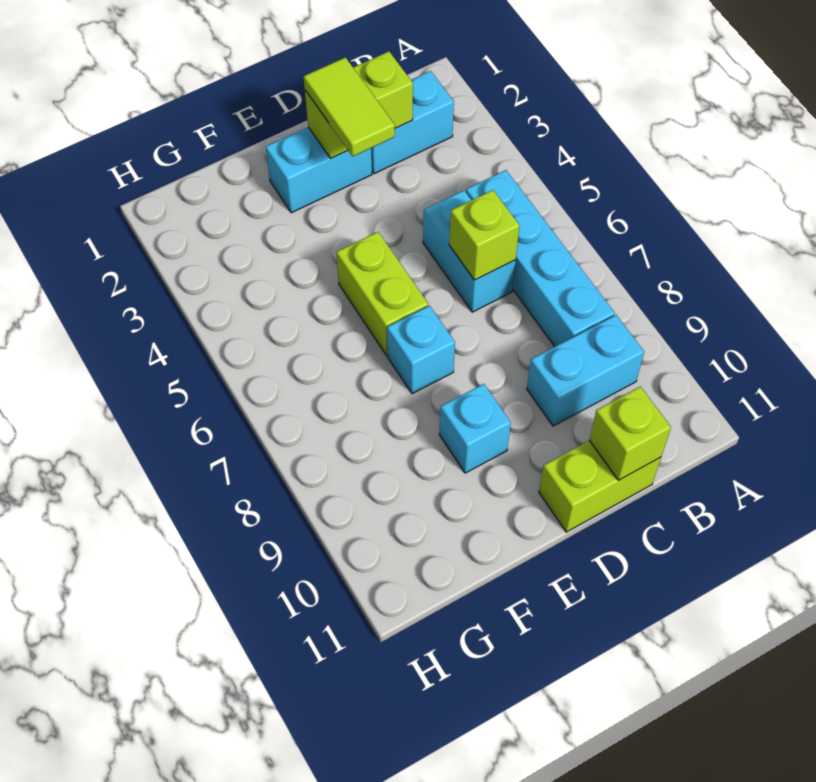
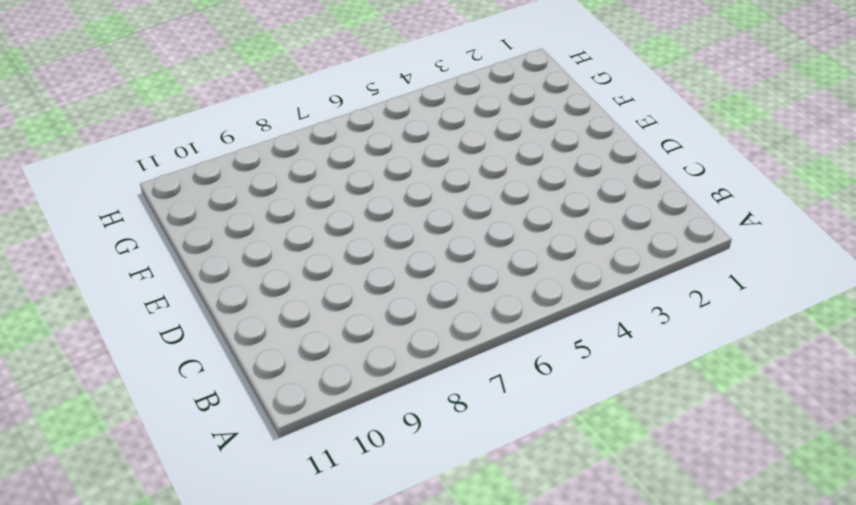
none -> cyan brick B2:C2 level 1
none -> cyan brick B5:B8 level 1
none -> cyan brick B9:C9 level 1

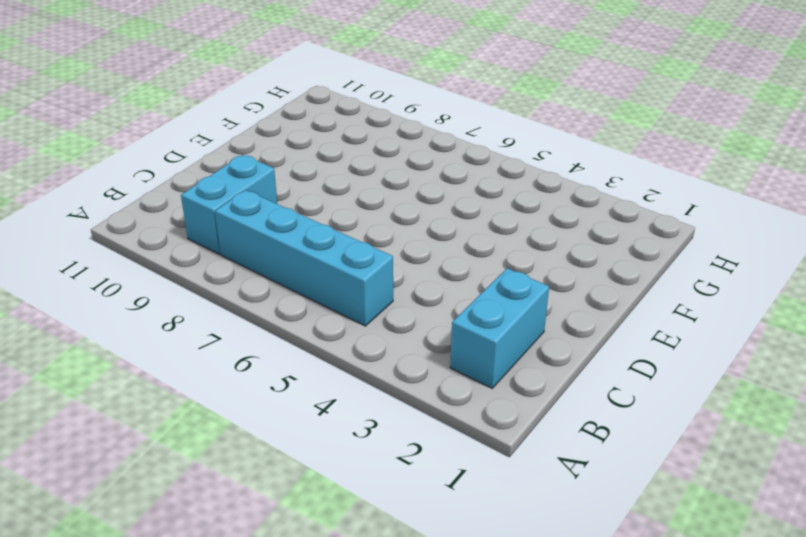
none -> cyan brick C5:C6 level 1
none -> lime brick C11:D11 level 1
none -> cyan brick D2:E2 level 1

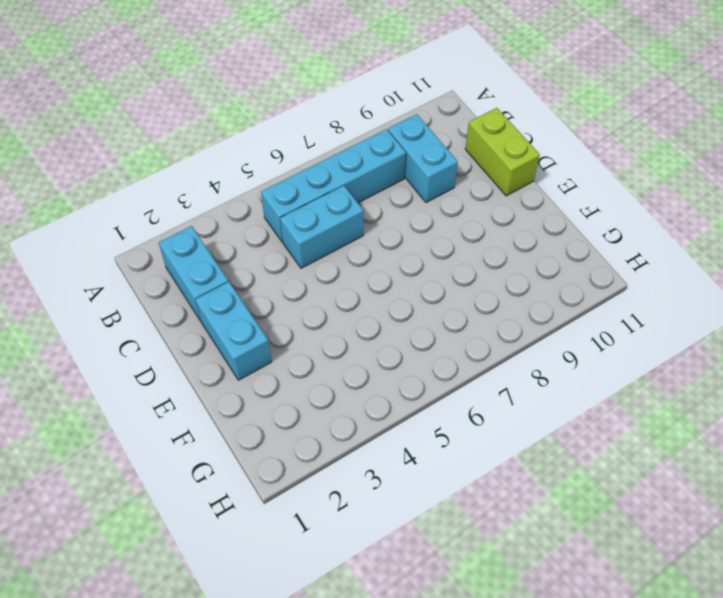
none -> lime brick E5:E6 level 1
none -> cyan brick E7 level 1
none -> cyan brick E9 level 1

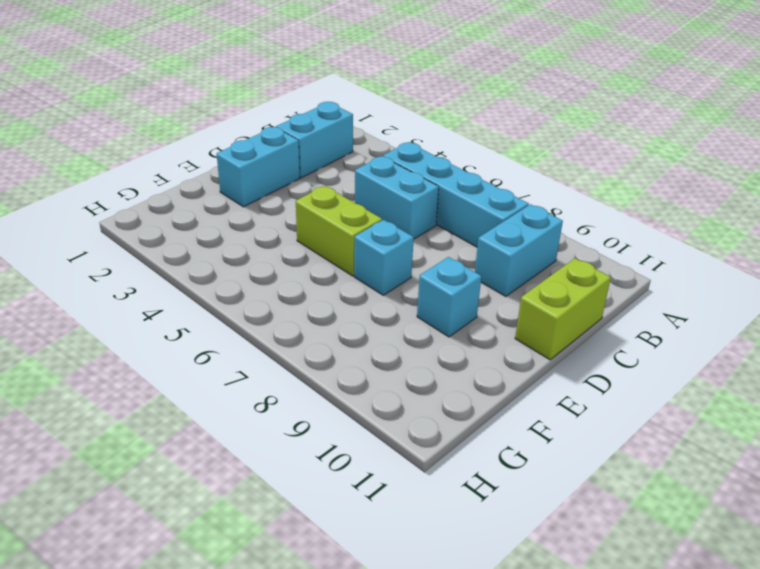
none -> lime brick C2:D2 level 2
none -> lime brick C6 level 2
none -> lime brick C11 level 2

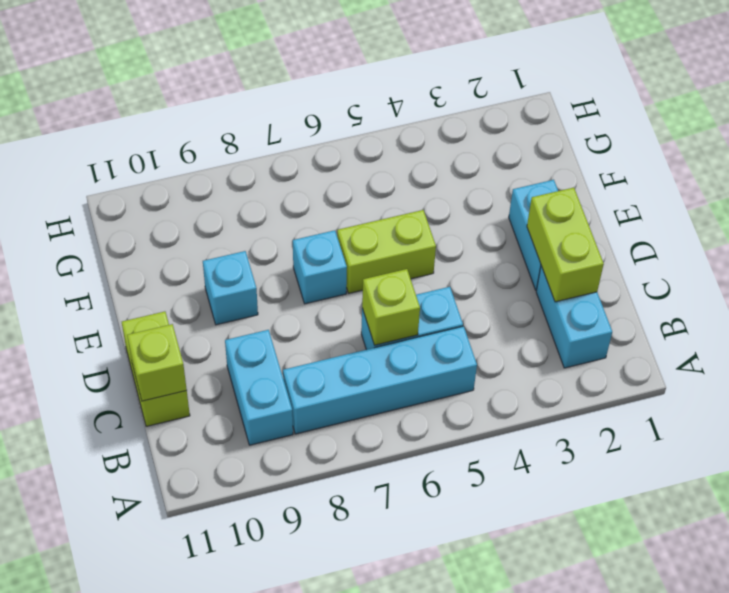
none -> lime tile D2:D3 level 3

